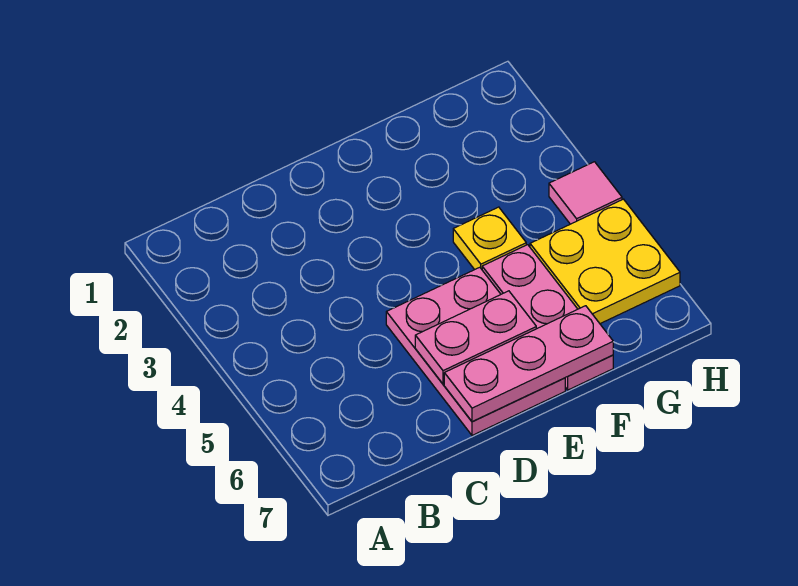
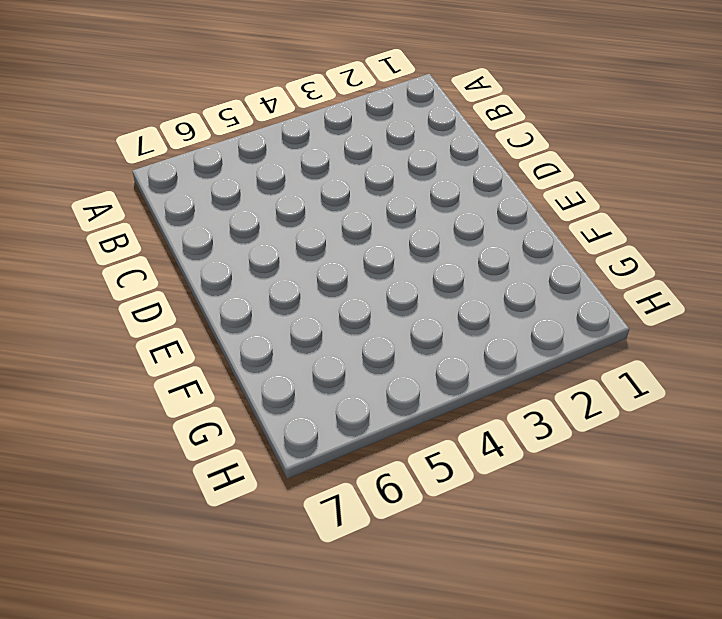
none -> pink plate D5:E7 level 1
none -> yellow plate F4 level 1

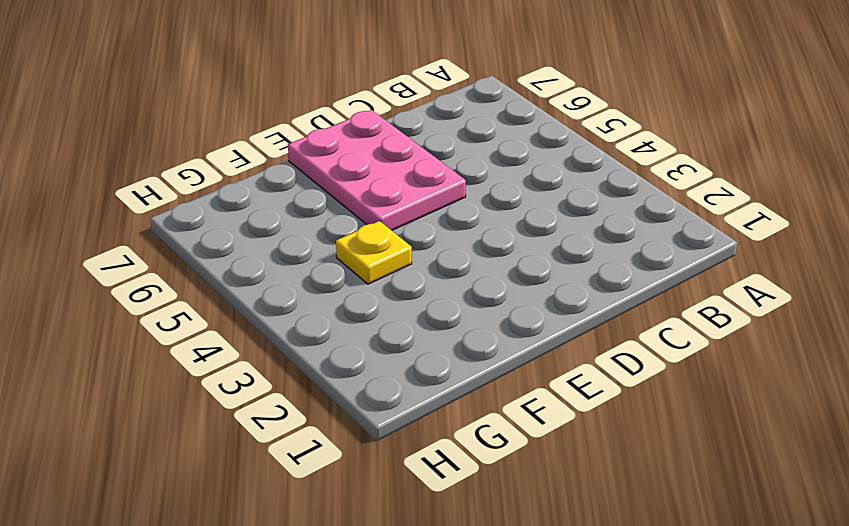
none -> pink plate F5:F7 level 1
none -> yellow plate G5:H6 level 1

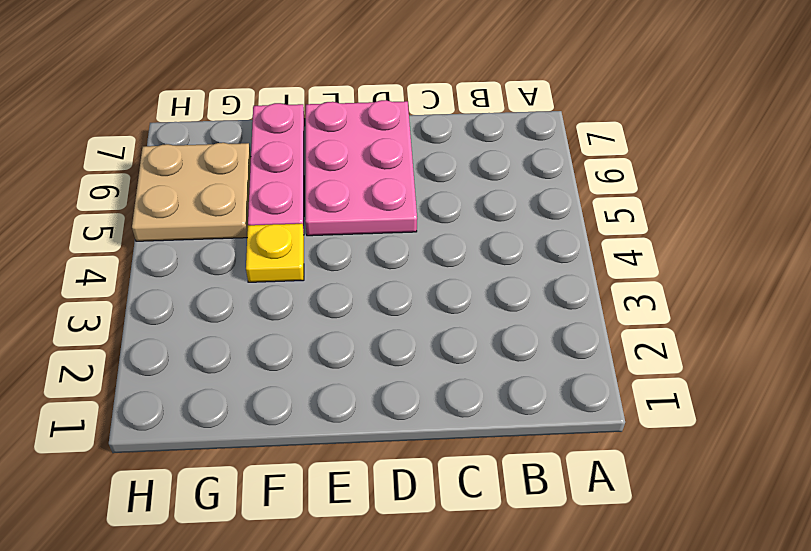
tan plate G5:H6 level 1 -> yellow plate G5:H6 level 1
none -> pink tile H4 level 1
none -> pink plate D6:E6 level 2

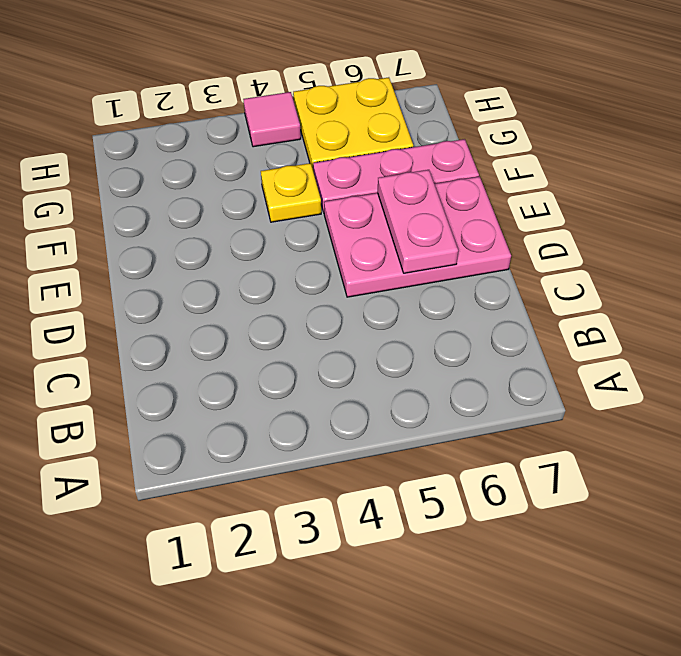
none -> pink plate D7:F7 level 2

